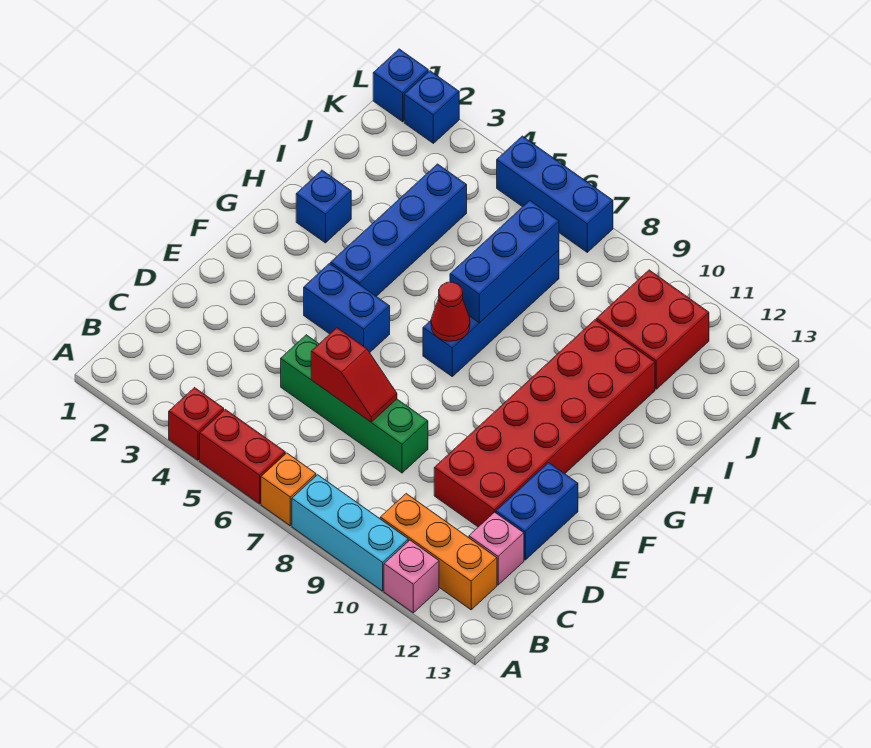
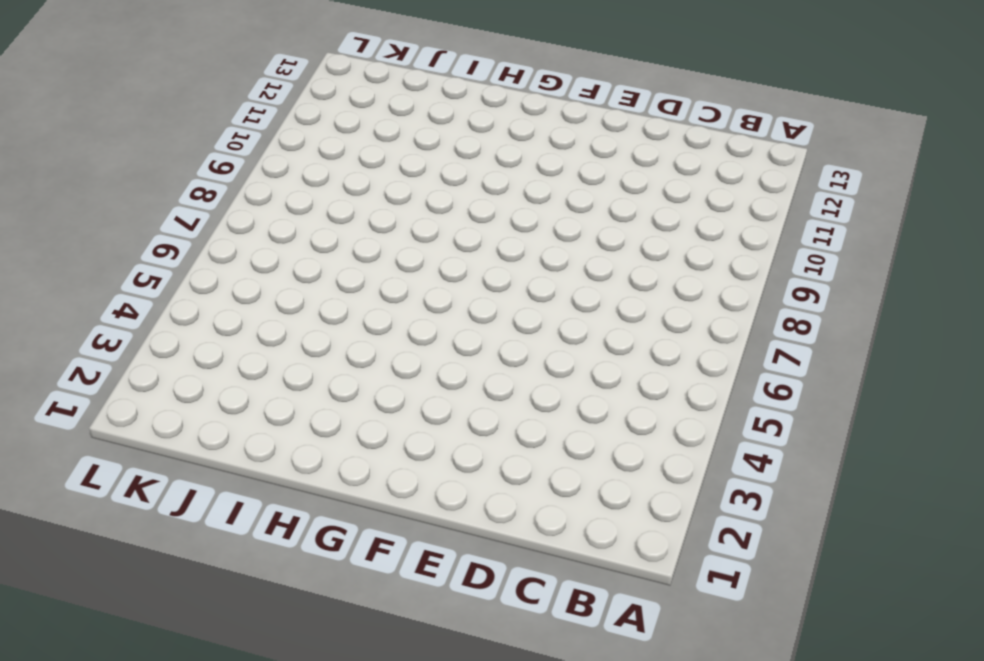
none -> red brick A4 level 1
none -> red brick A5:A6 level 1
none -> orange brick A7 level 1

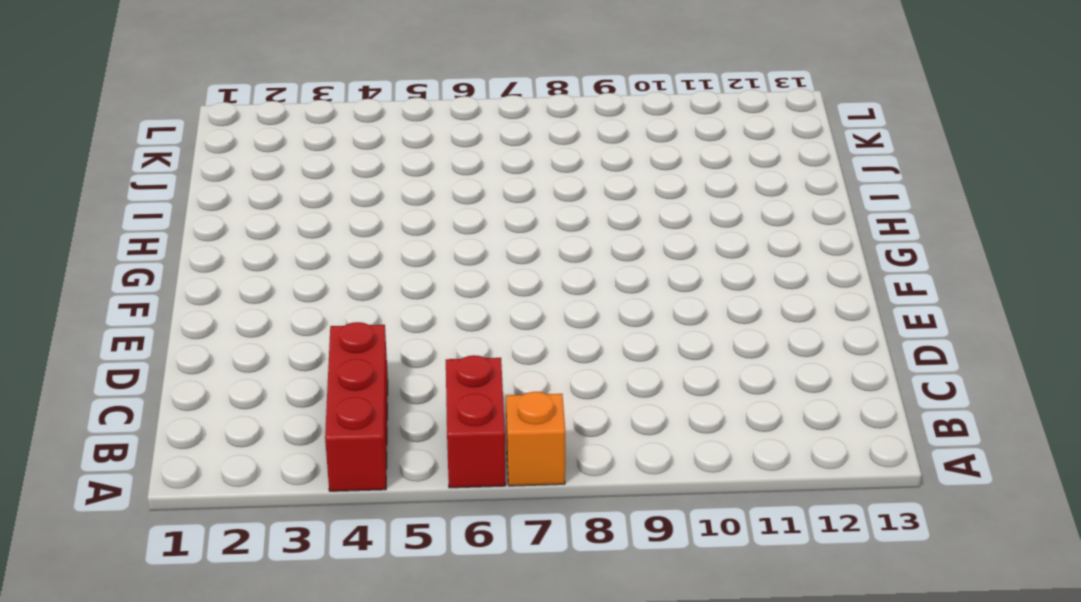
red brick A4:C4 level 1 -> red brick A4 level 1
red brick A6:B6 level 1 -> red brick A5:A6 level 1
none -> cyan brick A8:A10 level 1
none -> pink brick A11 level 1
none -> orange brick B10:B12 level 1

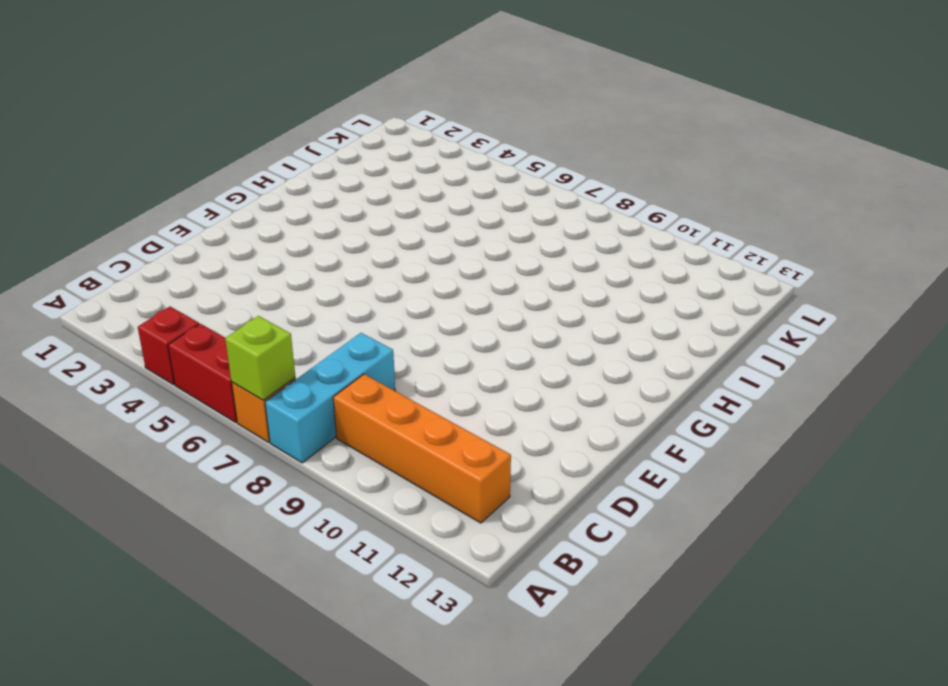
lime brick A7 level 2 -> none
cyan brick A8:C8 level 1 -> cyan brick A8:A10 level 1
orange brick B9:B12 level 1 -> orange brick B10:B12 level 1
none -> pink brick A11 level 1
none -> pink brick C12 level 1
none -> green brick D5:D8 level 1

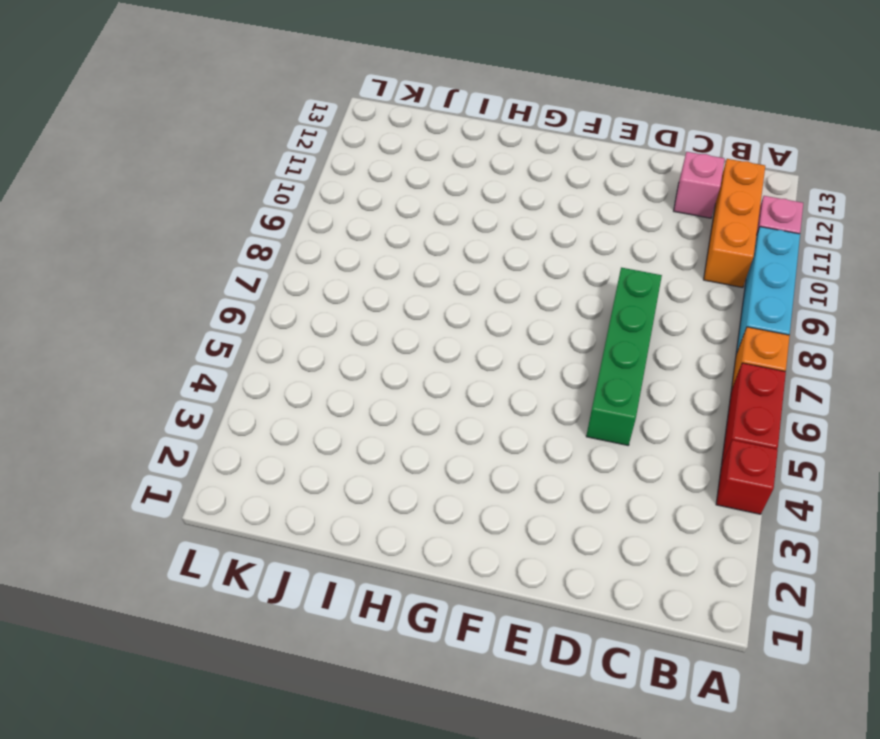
none -> red brick D10:I11 level 1
none -> blue brick D12:E12 level 1
none -> blue brick F4:F5 level 1

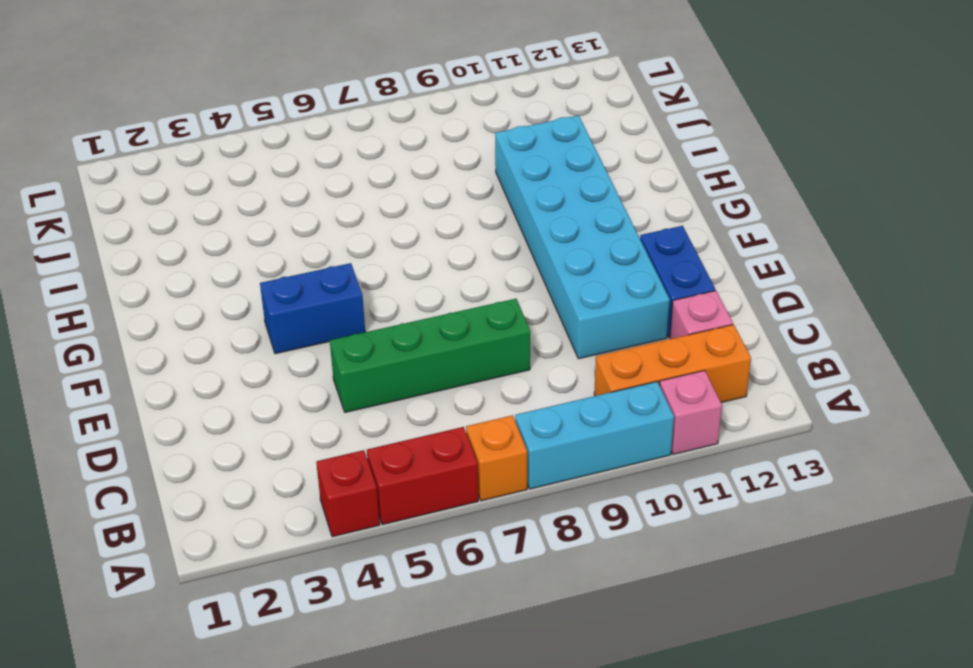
cyan brick D10:I11 level 1 -> red brick D10:I11 level 1
none -> blue brick G4:J4 level 1
none -> blue brick G7:J7 level 1
none -> blue brick H2 level 1

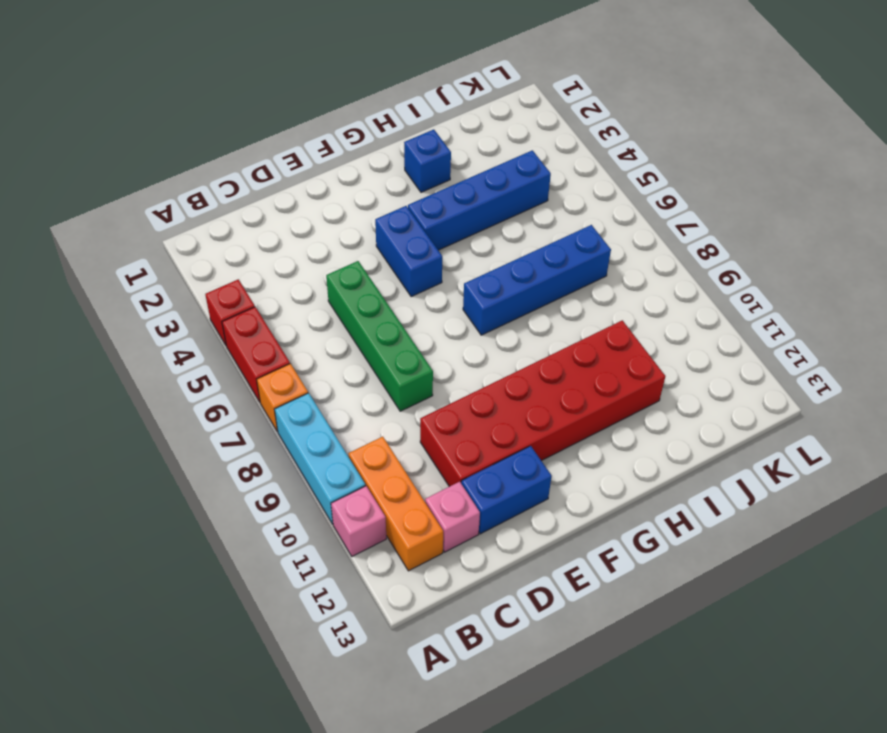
none -> red brick J10:K11 level 1
none -> blue brick L1 level 1
none -> blue brick L2 level 1

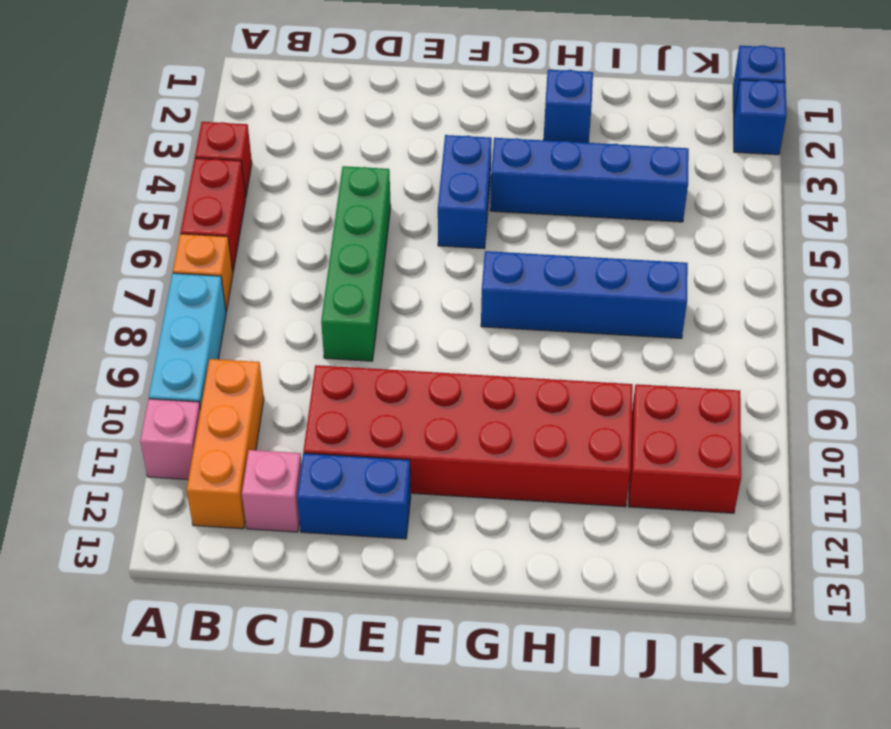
none -> blue brick L5:L7 level 1
none -> red slope D6:D7 level 2 top 6
none -> red cone G7 level 2

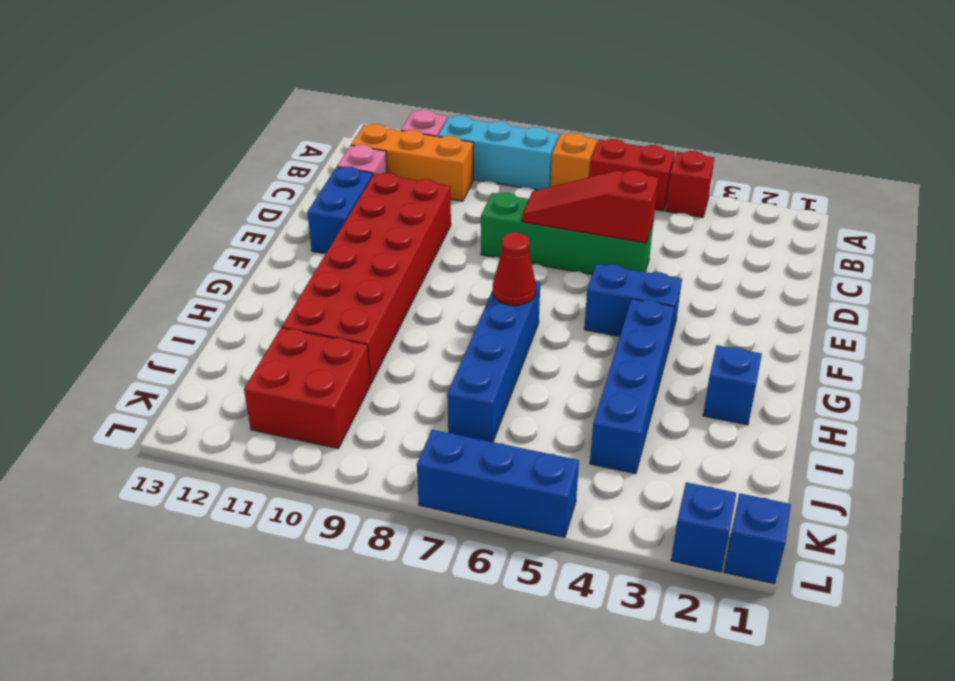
red slope D5:D7 level 2 top 5 -> red slope D6:D7 level 2 top 6
none -> blue brick H7:J7 level 2

